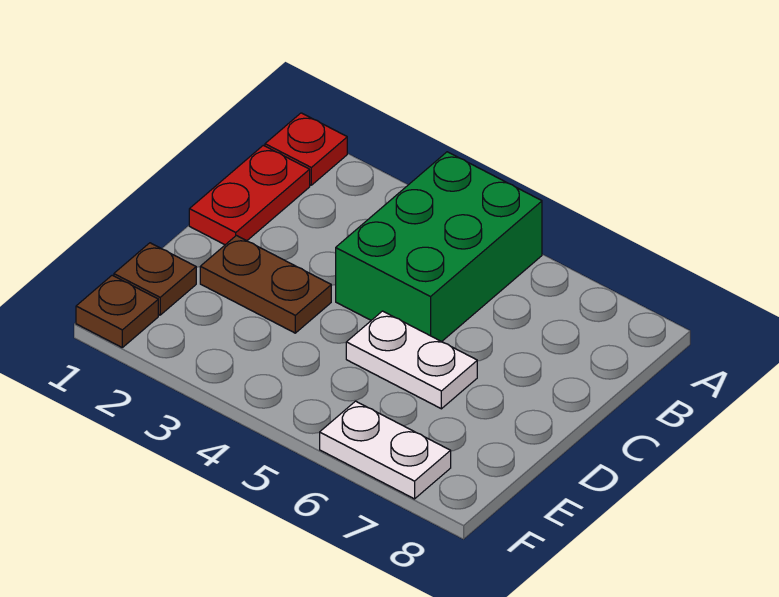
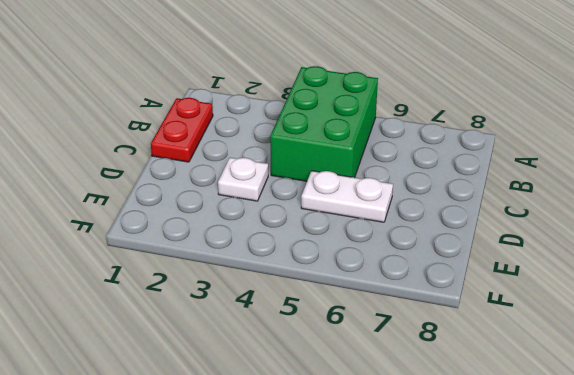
white plate D3 level 1 -> brown plate D2:D3 level 1
none -> red plate A1 level 1
none -> brown plate E1 level 1

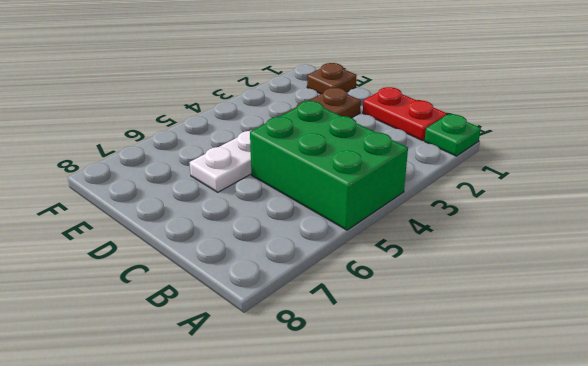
green plate A1 level 1 -> red plate A1 level 1
none -> brown plate F1 level 1
none -> white plate F6:F7 level 1

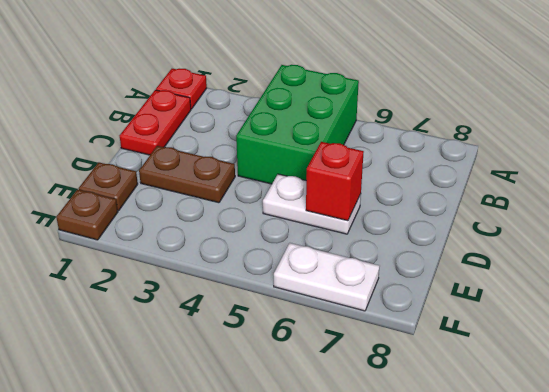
red brick D6 level 2 -> none

